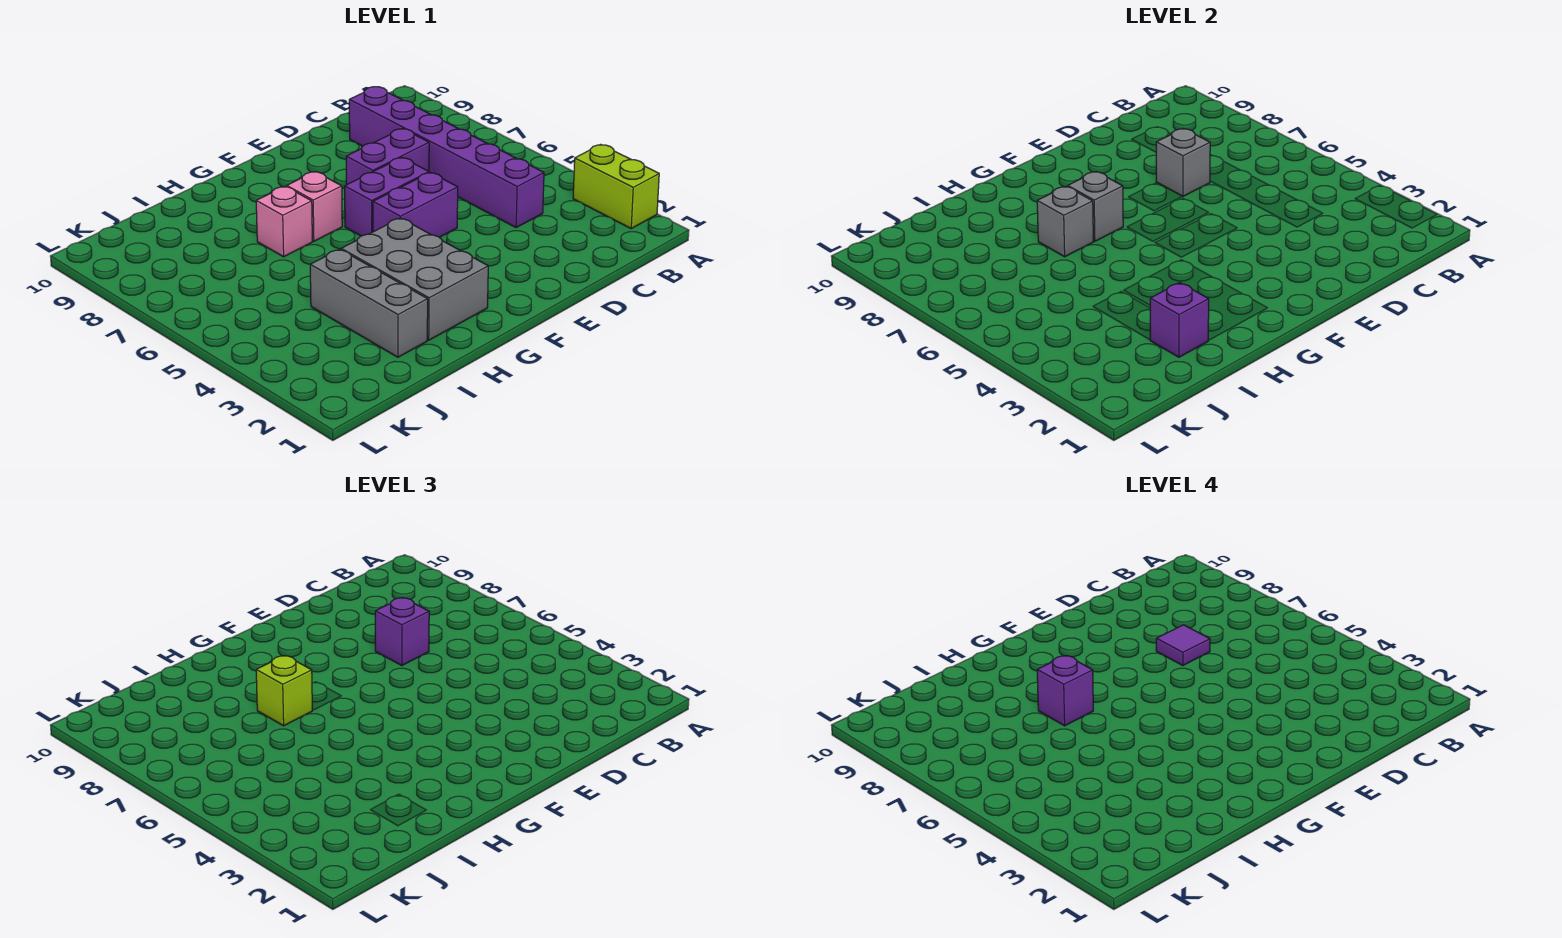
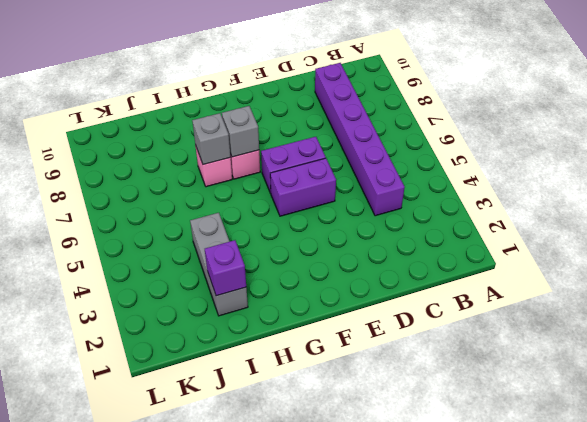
none -> lime brick A2:A3 level 1
none -> purple brick D7:E7 level 1
none -> grey brick G2:H4 level 1

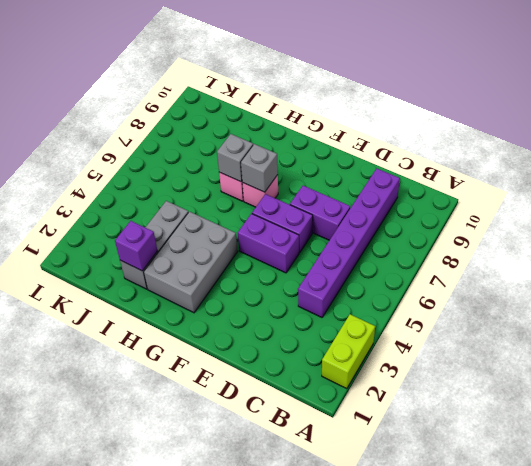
none -> grey brick D7 level 2
none -> purple brick D7 level 3
none -> lime brick H7 level 3

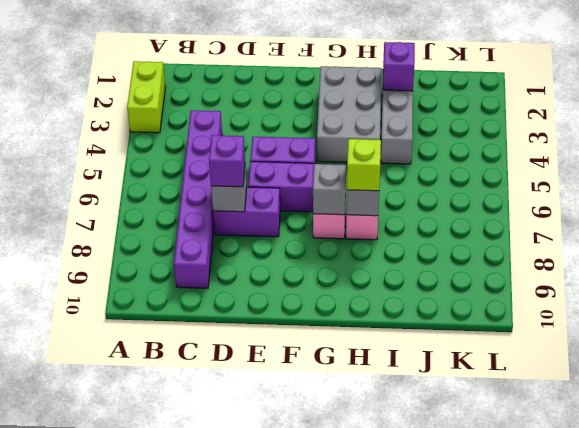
none -> purple tile D7 level 4
none -> purple brick H7 level 4

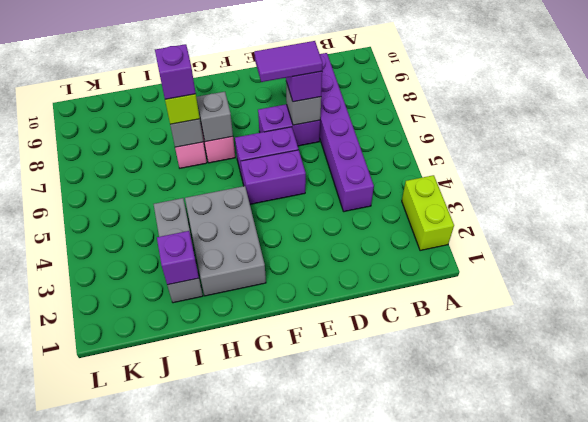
purple tile D7:E7 level 4 -> purple tile D7 level 4

